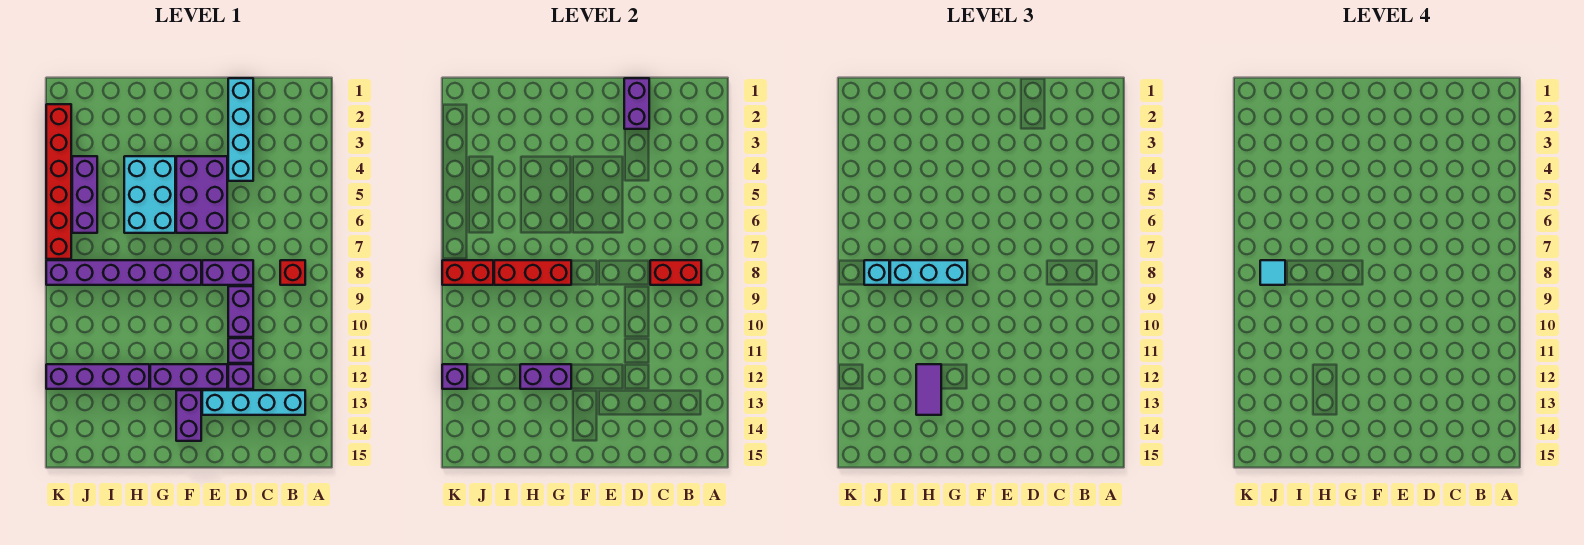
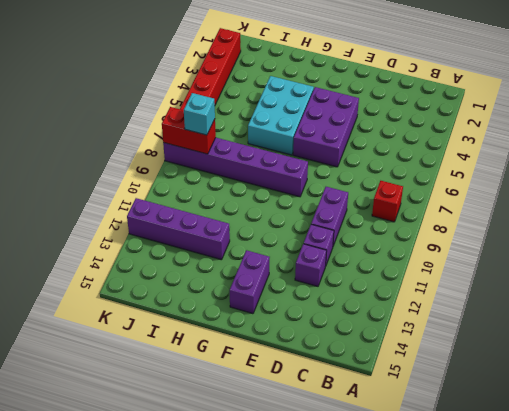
none -> cyan brick B13:E13 level 1
none -> cyan brick D1:D4 level 1
none -> purple brick D8:E8 level 1

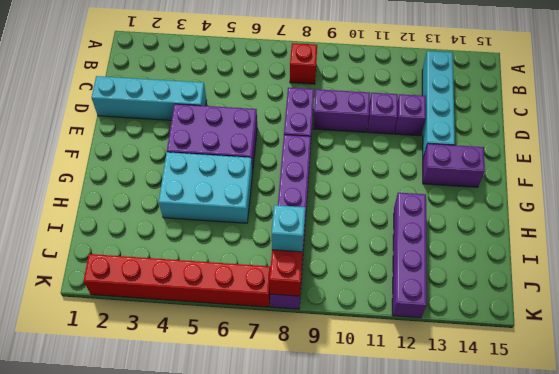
none -> purple brick E12:G12 level 1
none -> purple brick J4:J6 level 1
none -> red brick B8:C8 level 2

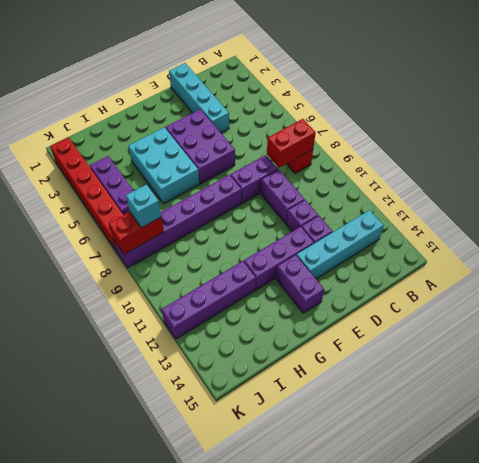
none -> purple brick D1:D2 level 2
none -> red brick G8:I8 level 2
none -> purple brick G12:H12 level 2

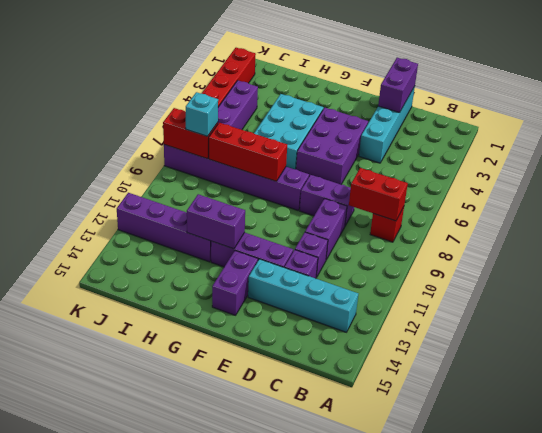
none -> purple brick K12 level 2
none -> cyan brick G8:I8 level 3
none -> purple tile H12:H13 level 3

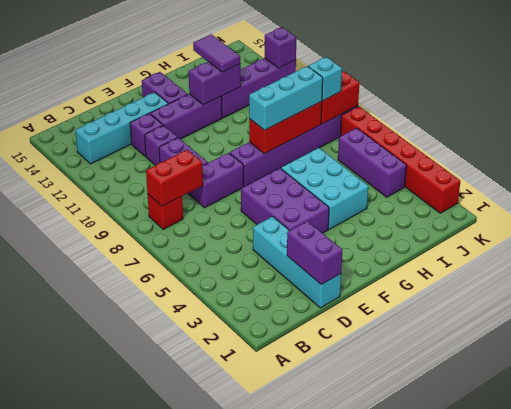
none -> cyan tile J8 level 4

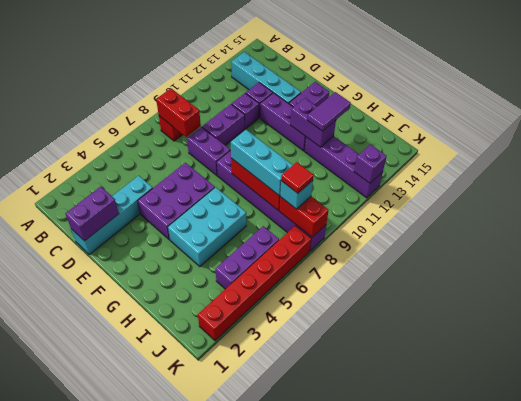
red tile J8 level 4 -> cyan tile J8 level 4

